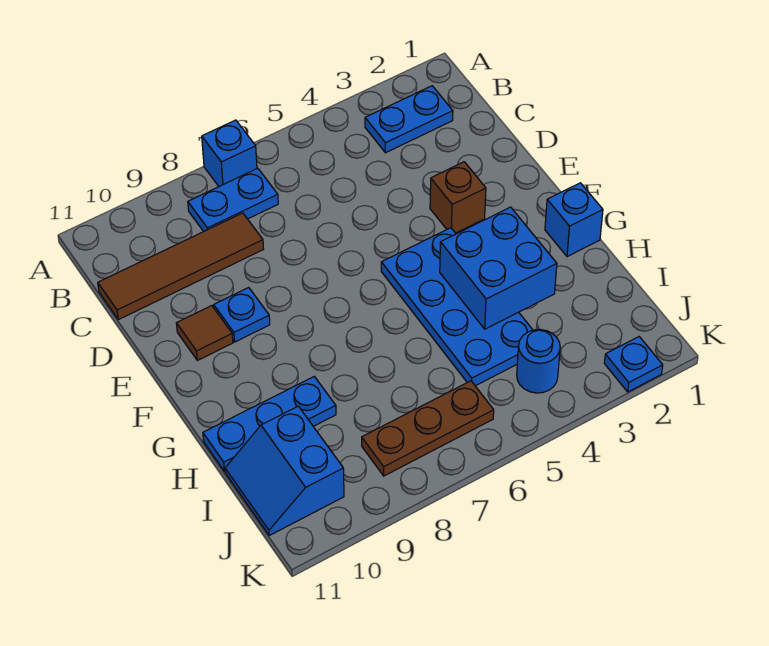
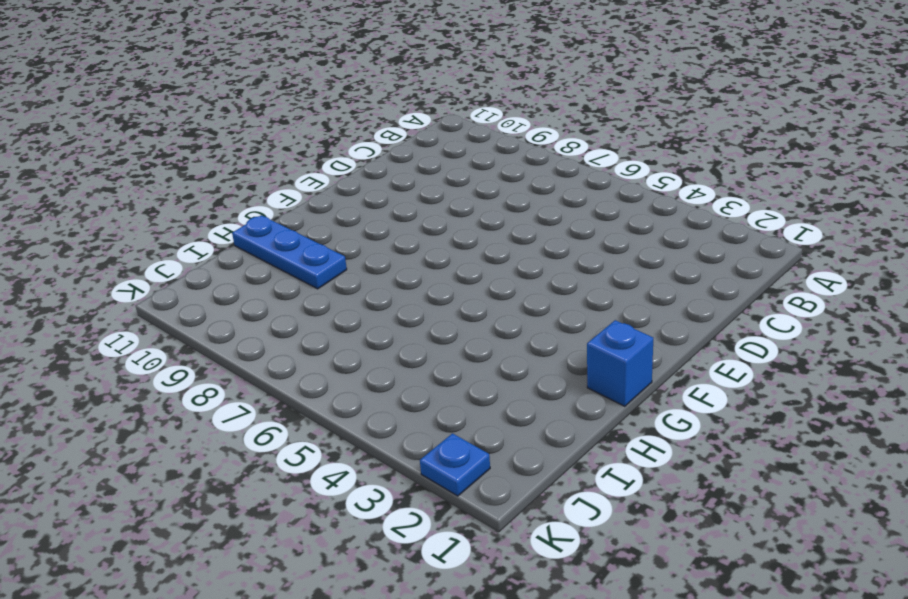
none -> blue brick A7 level 1
none -> blue plate B2:B3 level 1
none -> blue plate B7:B8 level 1

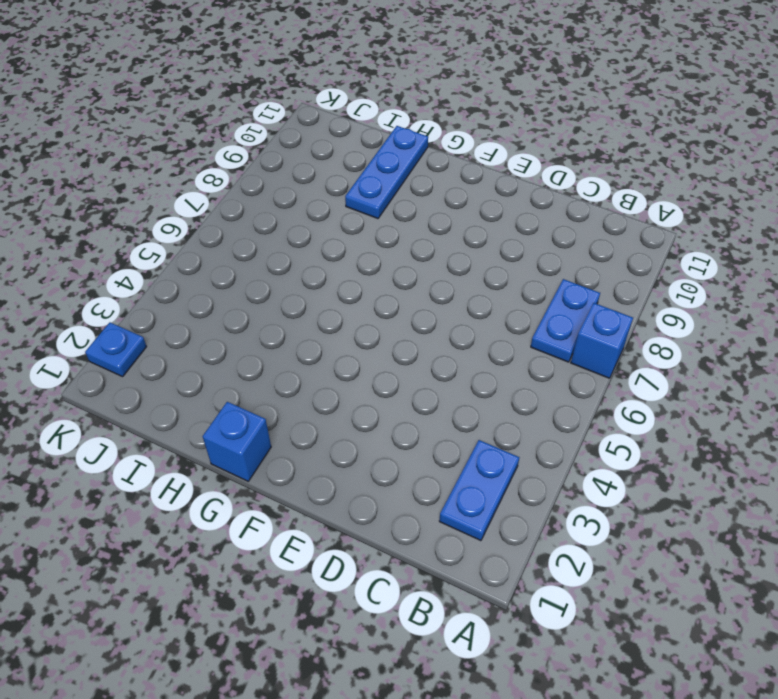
none -> brown tile C8:C11 level 1
none -> brown brick E3 level 1
none -> blue plate E9 level 1

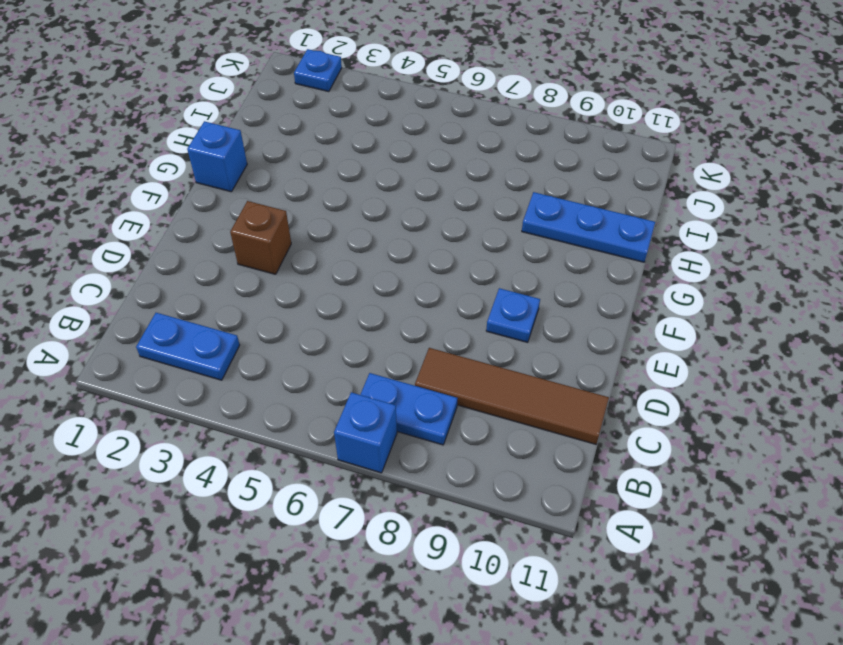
none -> brown tile E10 level 1
none -> blue plate F4:I5 level 1
none -> blue slope I10:J11 level 1 top 10

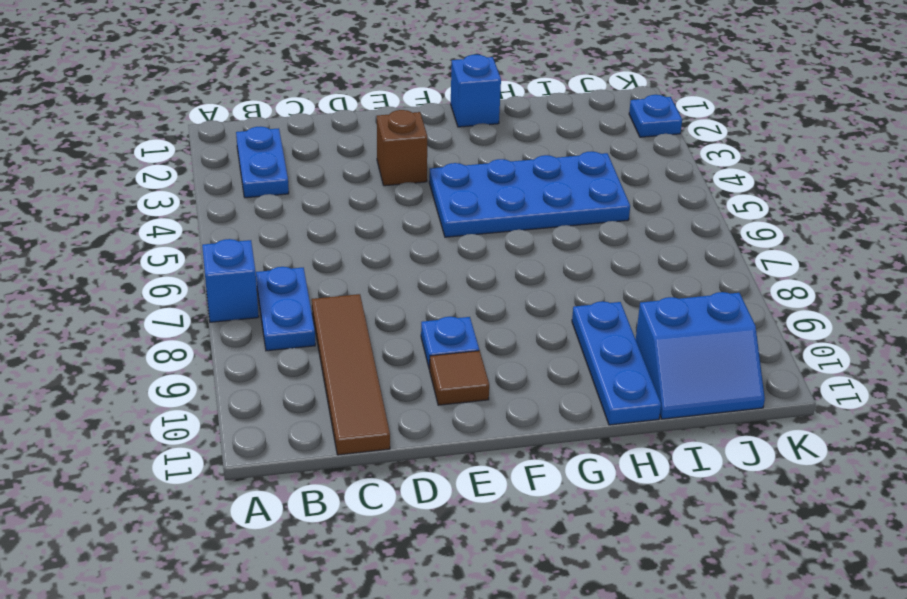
none -> blue round brick J4 level 1
none -> brown plate J6:J8 level 1
none -> blue brick G3:H4 level 2

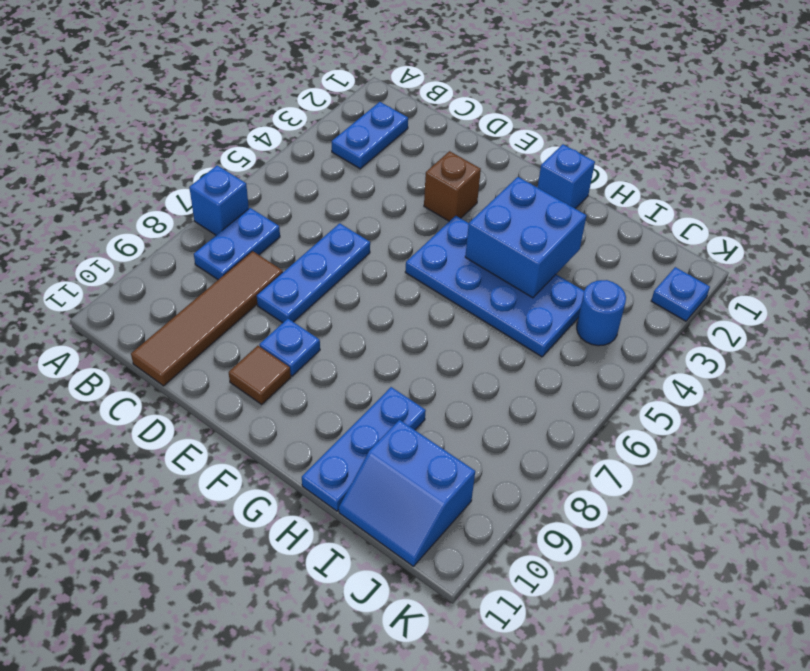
blue plate D6:D8 level 1 -> none
none -> brown plate J6:J8 level 1

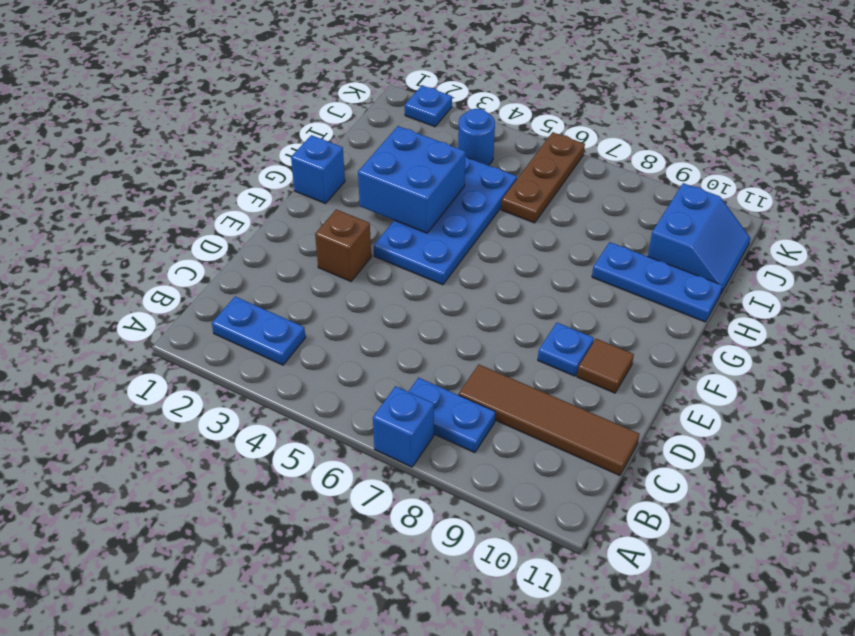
brown plate I6:K6 level 1 -> brown plate J6:J8 level 1

